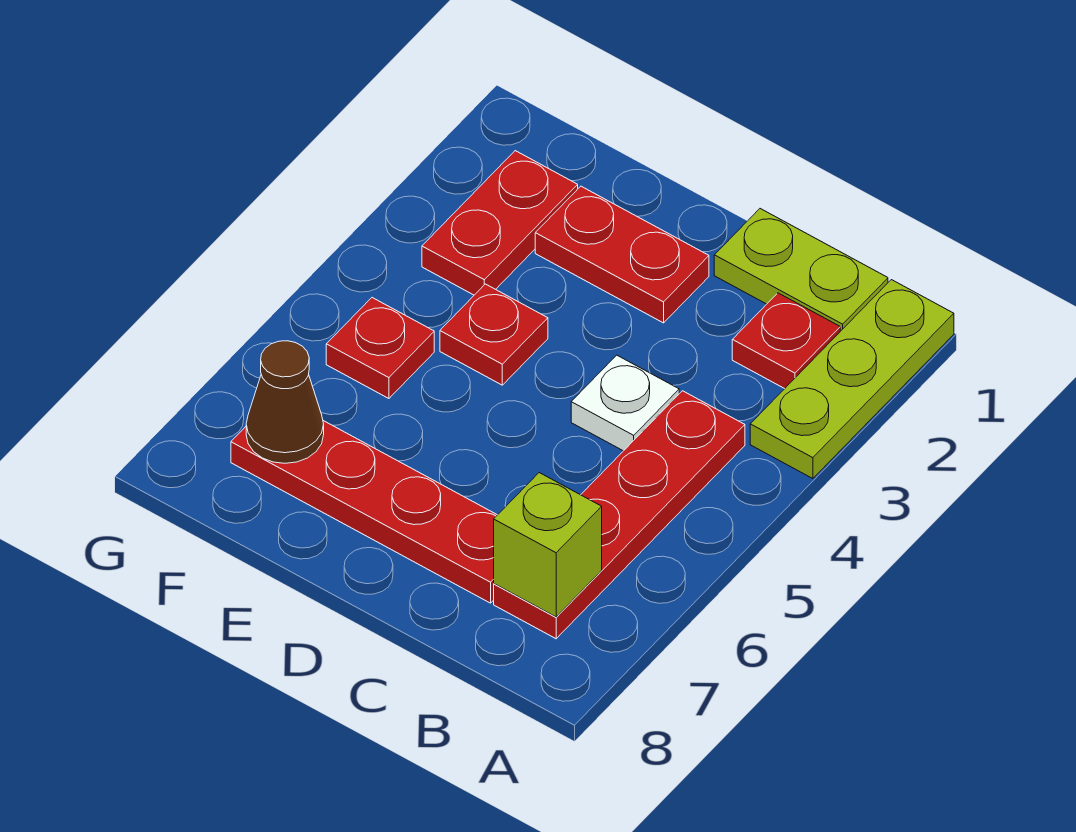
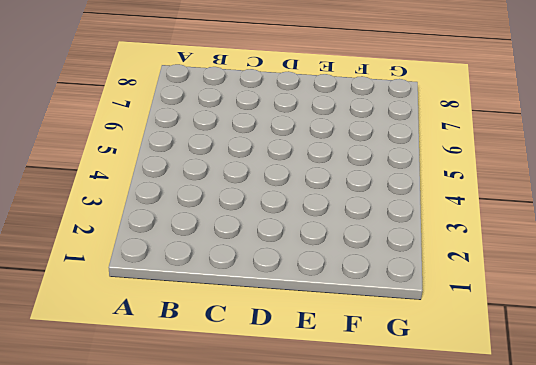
none -> lime plate A1:A3 level 1
none -> lime plate B1:C1 level 1
none -> red plate B2 level 1

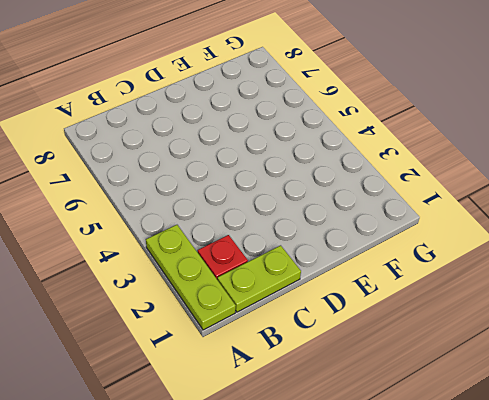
none -> red plate B4:B7 level 1
none -> white plate C4 level 1
none -> red plate C7:F7 level 1

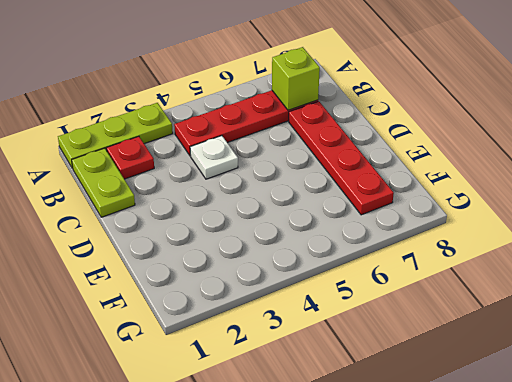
none -> red plate D2:E2 level 1
none -> red plate E4 level 1
none -> red plate F2:F3 level 1

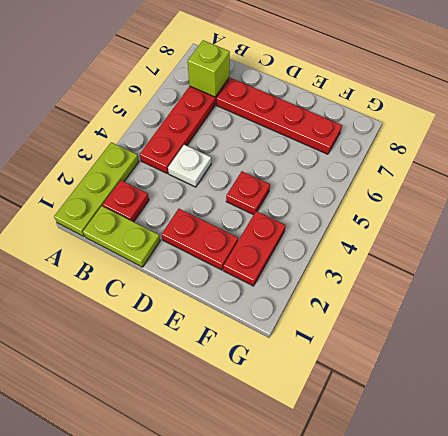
none -> red plate F5 level 1
none -> brown cone F7 level 2

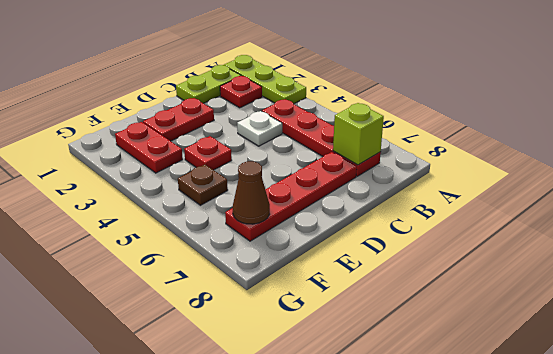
brown plate F5 level 1 -> red plate F5 level 1

